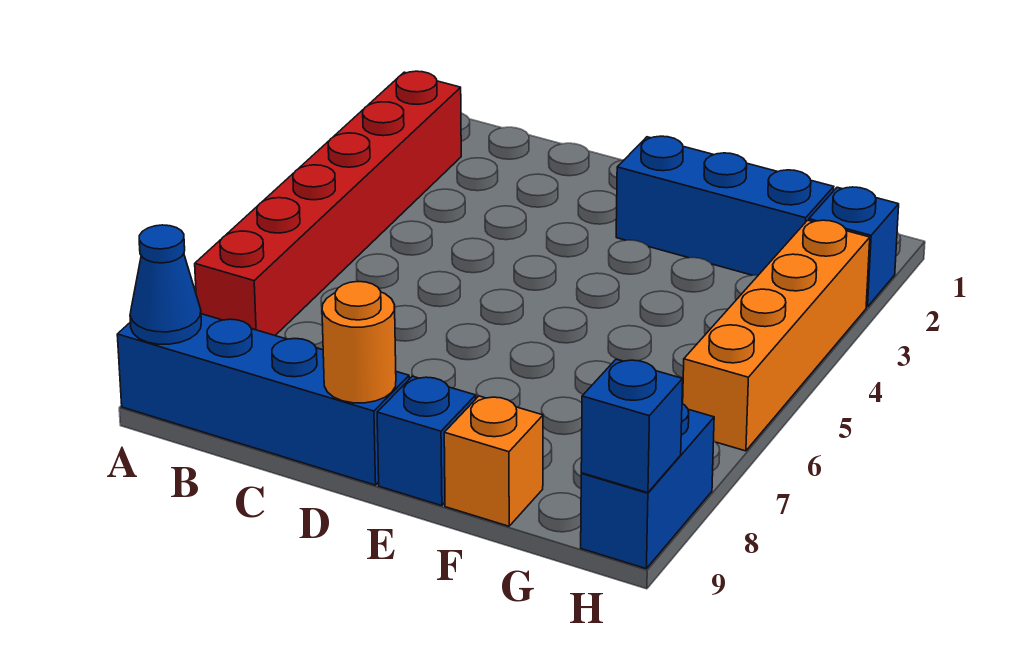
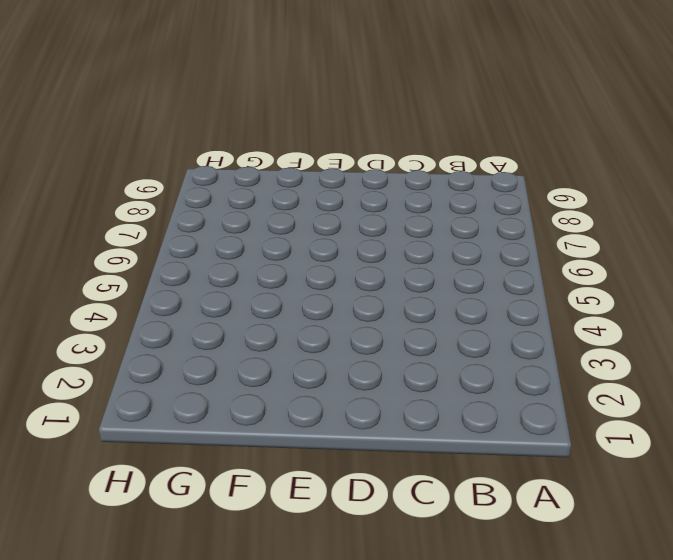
none -> red brick A2:A7 level 1
none -> blue brick A9:D9 level 1

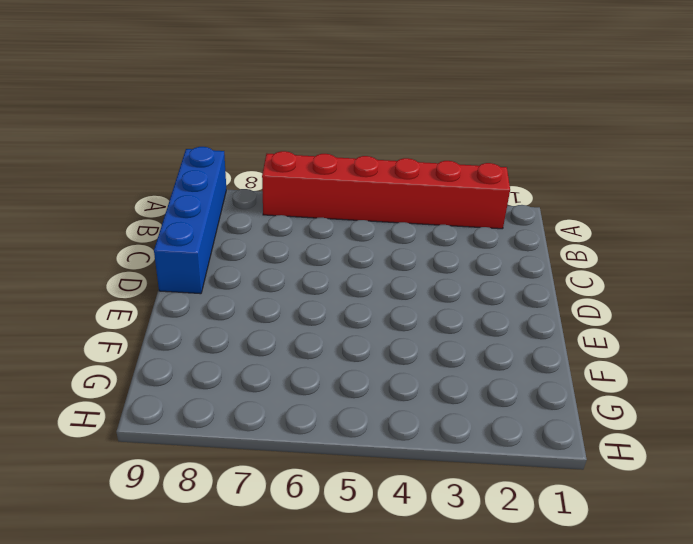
none -> blue brick E2:G2 level 1
none -> blue brick E9 level 1

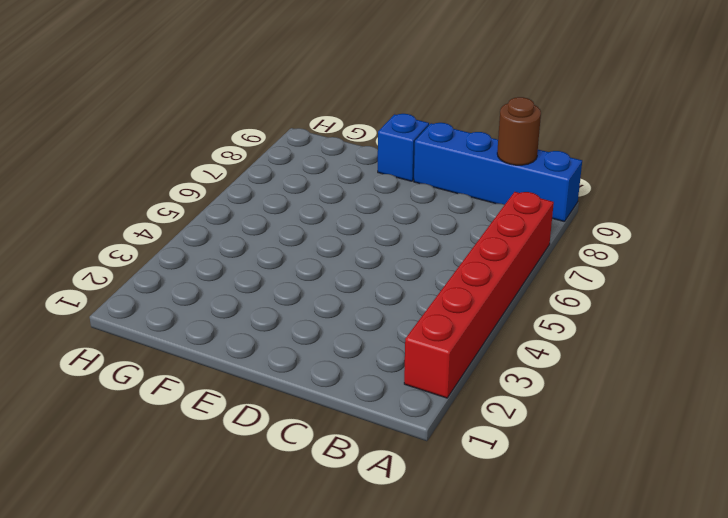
brown round brick B9 level 2 -> none
none -> blue brick E2:G2 level 1
none -> orange brick F9 level 1

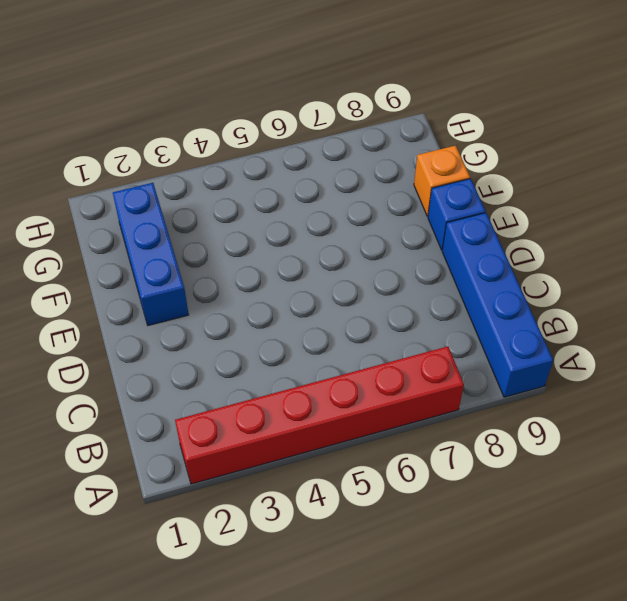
none -> blue brick H2 level 1
none -> orange brick H3:H6 level 1

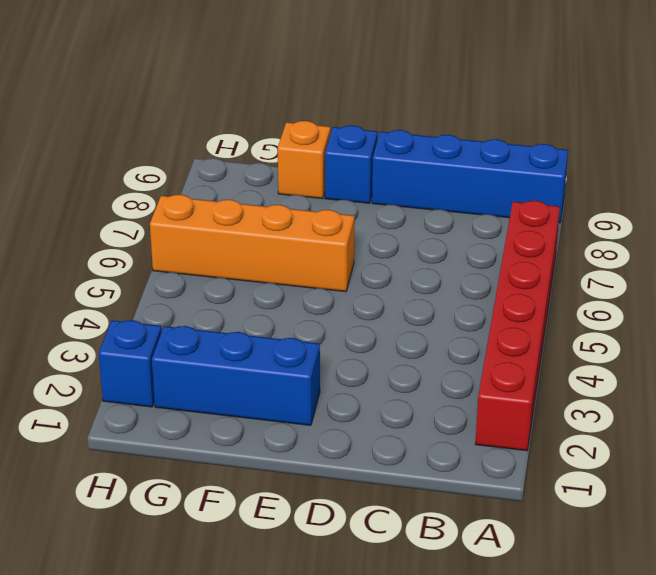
orange brick E6:H6 level 1 -> orange brick H3:H6 level 1
none -> blue brick H8:H9 level 1
none -> blue cone A9 level 2

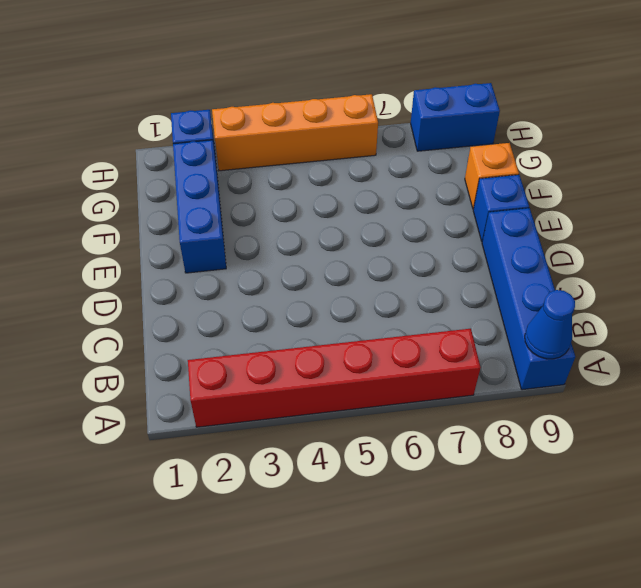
none -> orange round brick D9 level 2
none -> blue brick H9 level 2

